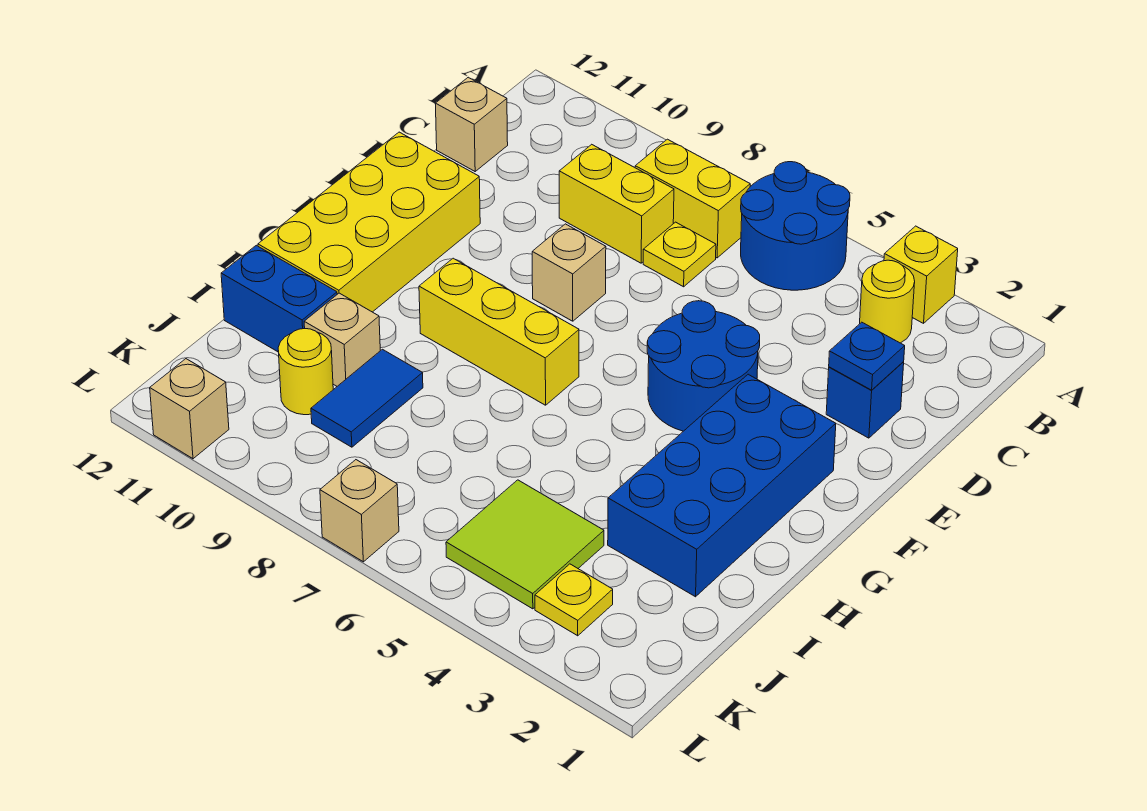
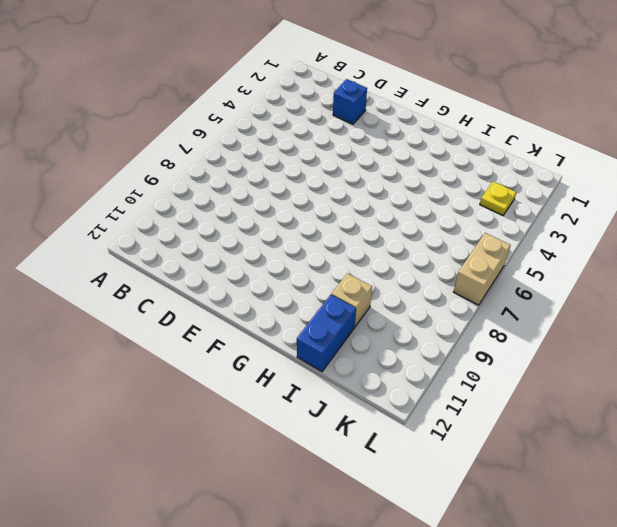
tan brick L6:L7 level 1 -> tan brick L7 level 1
none -> yellow brick A3 level 1
none -> blue round brick A5:B6 level 1
none -> yellow round brick B3 level 1

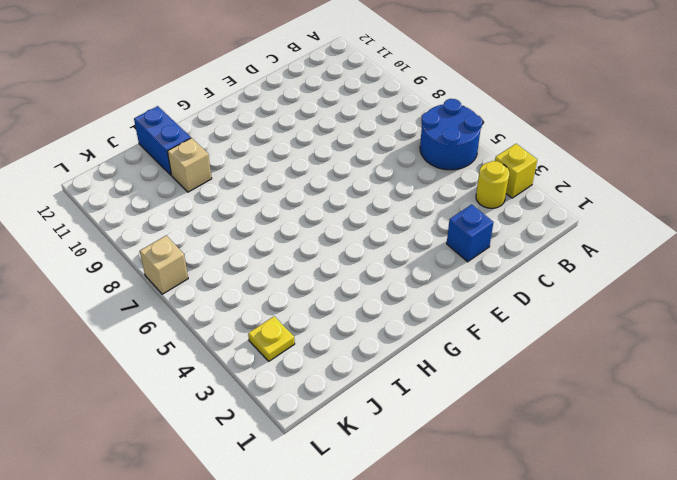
none -> yellow brick B7:B8 level 1
none -> yellow plate C7 level 1
none -> yellow brick C8:C9 level 1

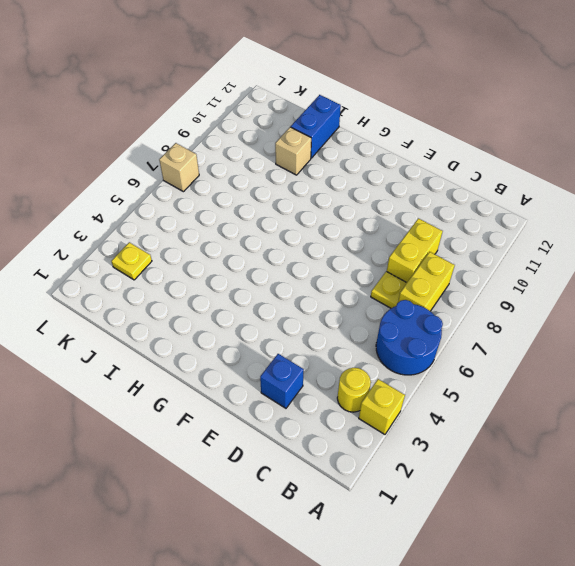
none -> tan brick C12 level 1
none -> blue round brick E4:F5 level 1
none -> tan brick E8 level 1

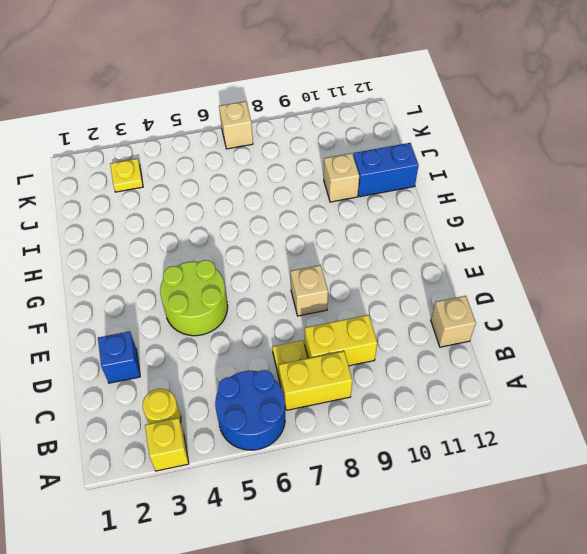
lime round brick E4:F5 level 1 -> blue round brick E4:F5 level 1
none -> yellow brick E11:H12 level 1
none -> blue brick F2:I3 level 1
none -> yellow brick G7:G9 level 1

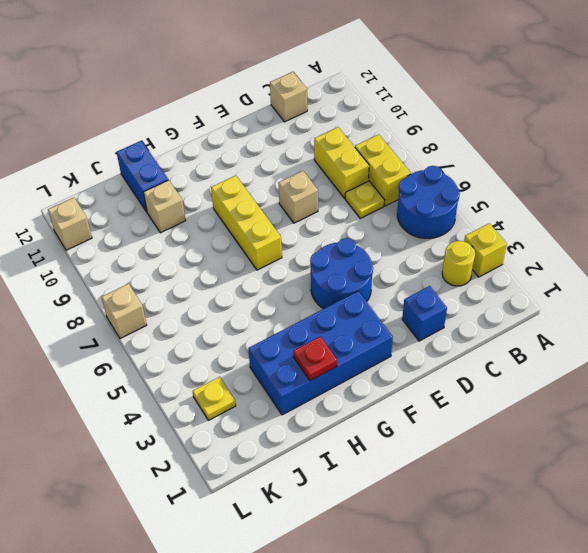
red plate H2 level 2 -> none
none -> yellow brick E11:H12 level 1
none -> blue tile I9:J9 level 1
none -> lime tile J4:K5 level 1

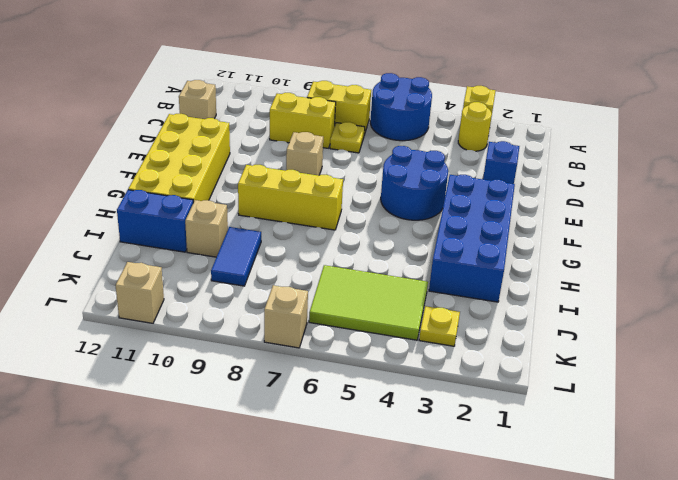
lime tile J4:K6 level 1 -> lime tile J4:K5 level 1
none -> yellow round brick J10 level 1
none -> blue plate D2 level 2

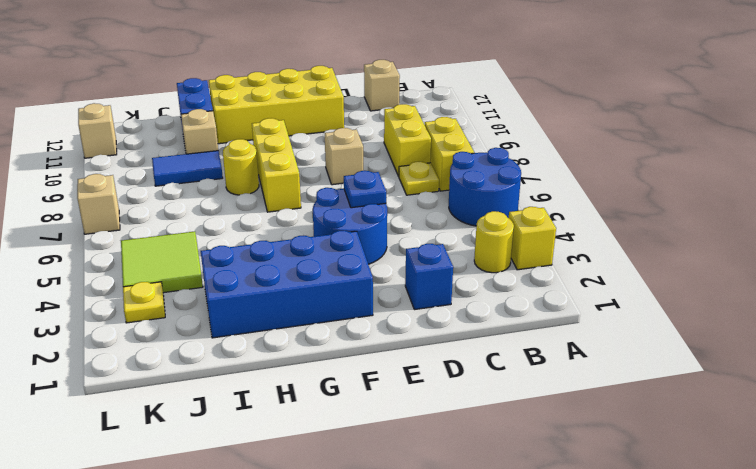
blue plate E5 level 2 -> blue plate D2 level 2
yellow round brick H8 level 1 -> yellow round brick J10 level 1

